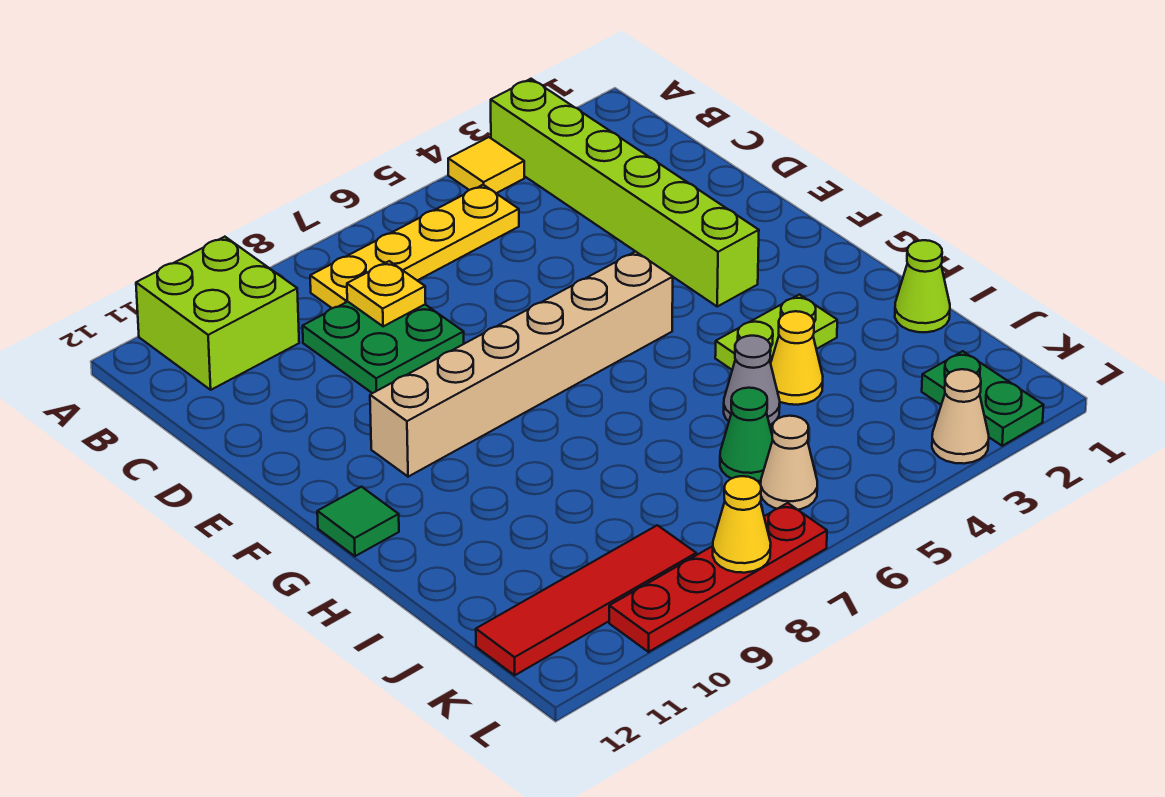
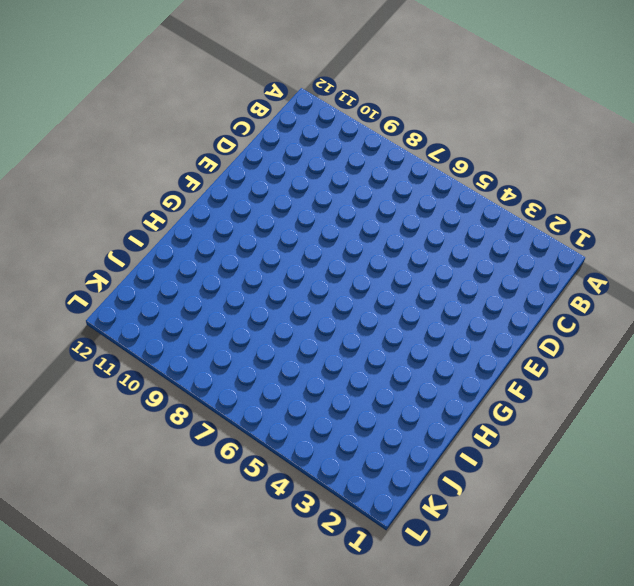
none -> lime brick A3:F3 level 1
none -> yellow tile A4 level 1
none -> lime brick A10:B11 level 1

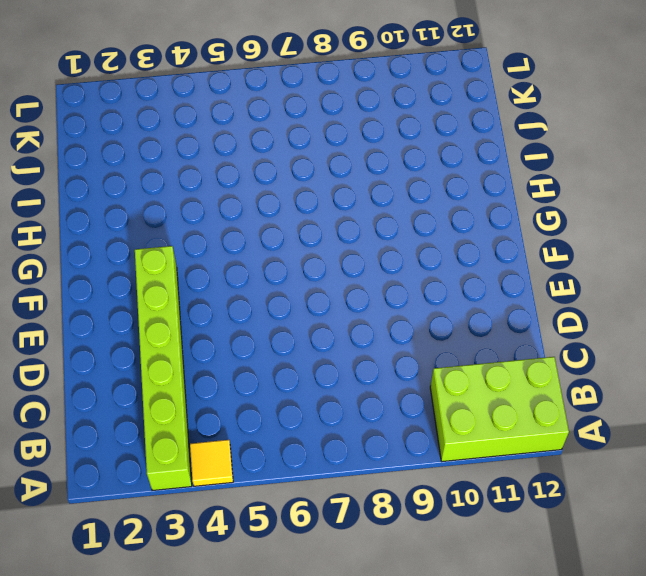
lime brick A10:B12 level 1 -> lime brick A10:B11 level 1
none -> yellow plate B5:B8 level 1
none -> green plate C8:D9 level 1
none -> tan brick F5:F10 level 1

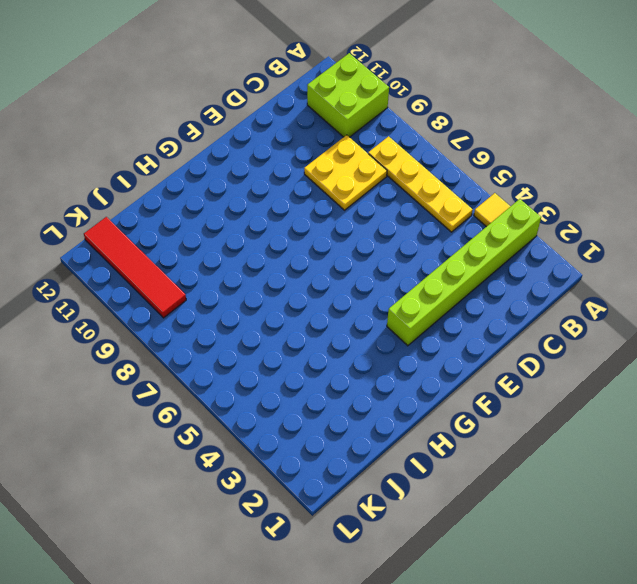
yellow plate C8:D9 level 1 -> green plate C8:D9 level 1
none -> tan brick F5:F10 level 1
none -> green tile G12 level 1
none -> lime plate H3:H4 level 1

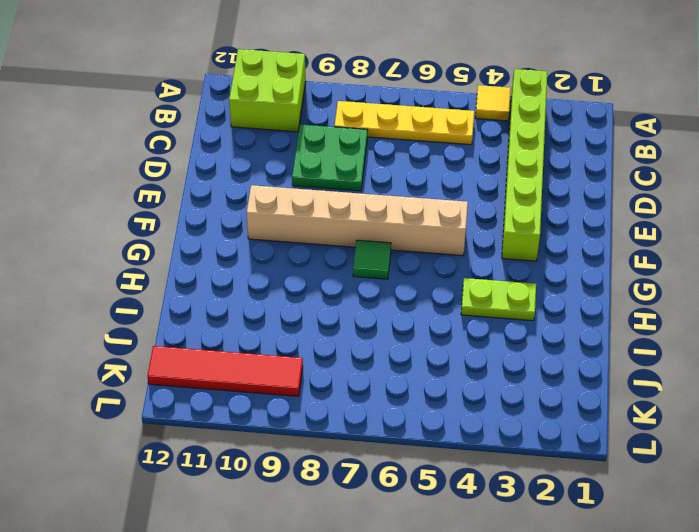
green tile G7 level 1 -> green tile G12 level 1
none -> lime cone I1 level 1
none -> yellow cone I4 level 1
none -> grey cone I5 level 1

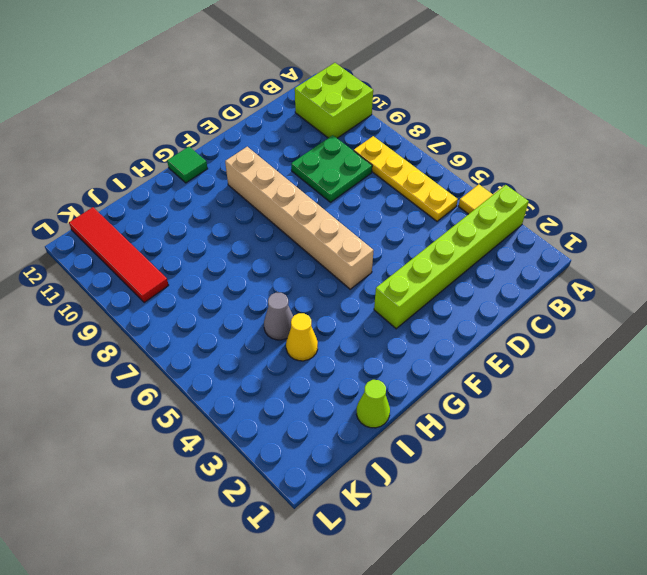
none -> lime plate H3:H4 level 1
none -> green cone J6 level 1
none -> green plate K2:L2 level 1

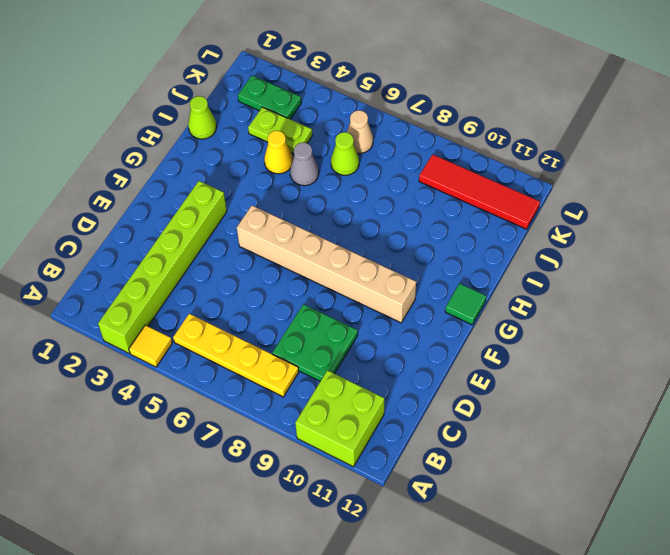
lime plate J3:J4 level 1 -> lime plate H3:H4 level 1
lime cone J6 level 1 -> green cone J6 level 1
green plate K2:K3 level 1 -> green plate K2:L2 level 1
none -> tan cone L3 level 1
none -> red plate L7:L10 level 1
none -> yellow plate C8 level 2

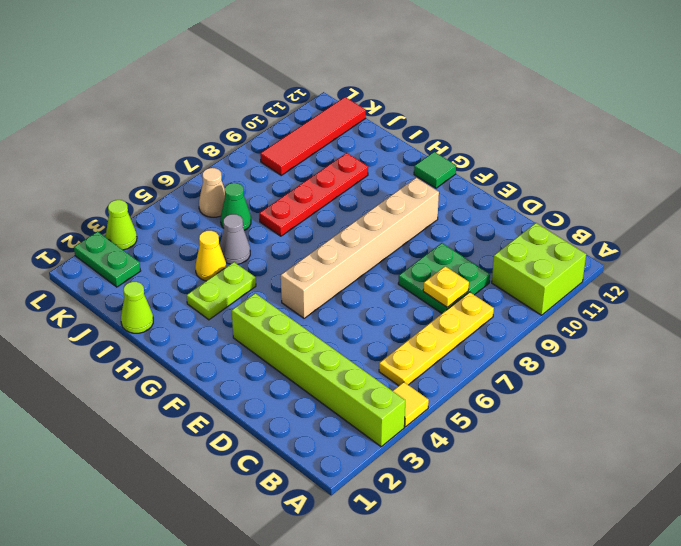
red plate I7:I10 level 1 -> red plate L7:L10 level 1
lime cone L3 level 1 -> tan cone L3 level 1
none -> yellow cone L8 level 2

